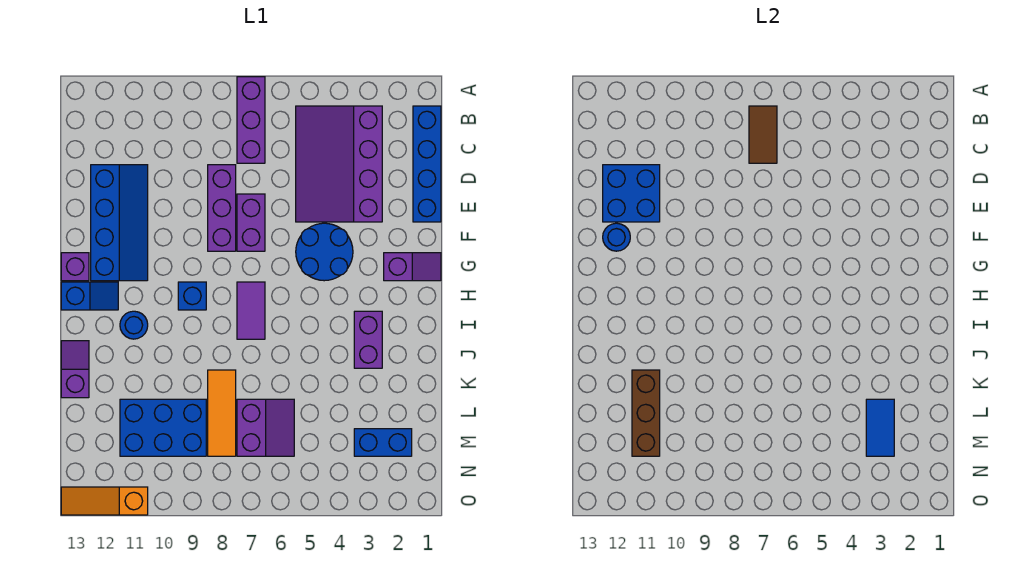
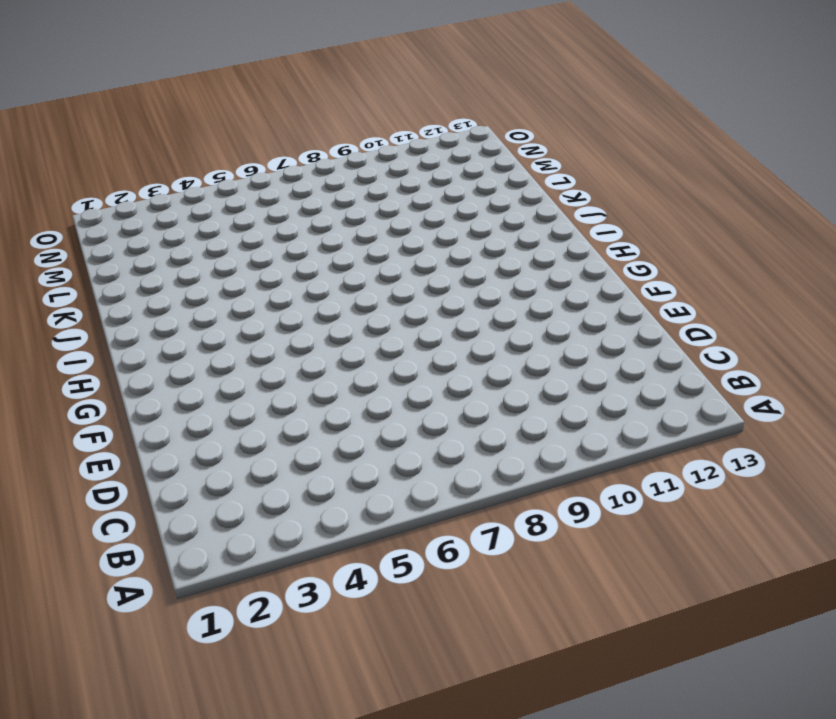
none -> purple brick A7:C7 level 1
none -> blue brick B1:E1 level 1
none -> purple slope B3:E5 level 1 top 3

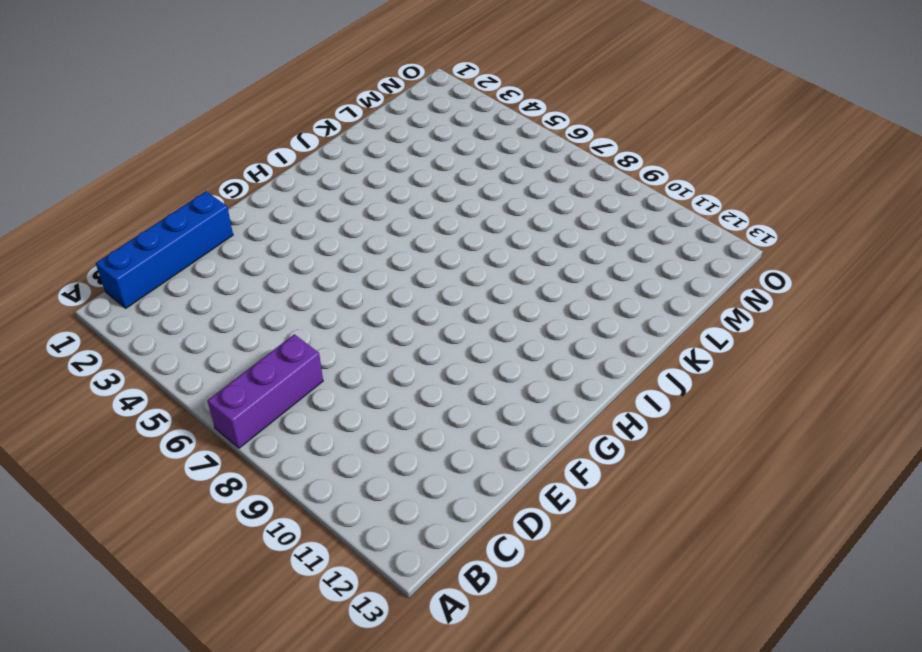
none -> purple slope B3:E5 level 1 top 3
none -> purple brick D8:F8 level 1
none -> blue slope D11:G12 level 1 top 12

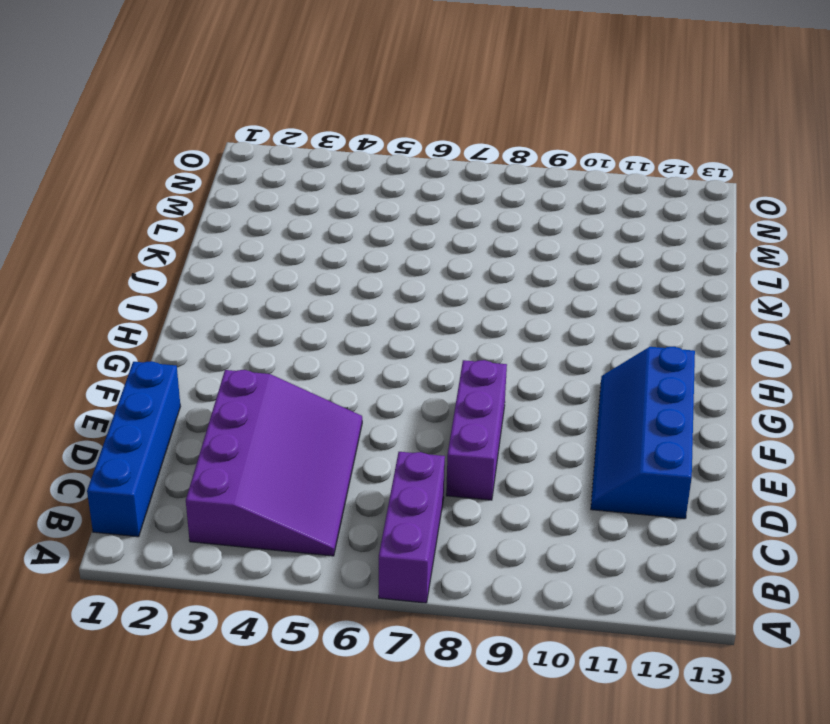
none -> purple brick E7:F7 level 1
none -> blue round brick F4:G5 level 1
none -> purple slope G1:G2 level 1 top 2

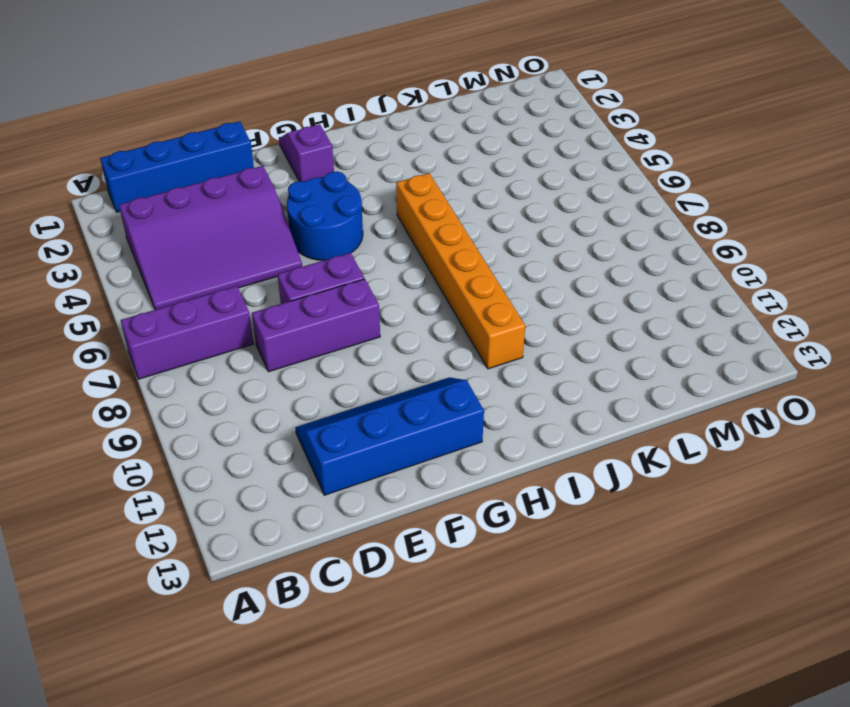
orange brick I5:I10 level 1 -> purple tile H7:I7 level 1
none -> purple brick G13 level 1
none -> blue brick H9 level 1
none -> blue slope H12:H13 level 1 top 13

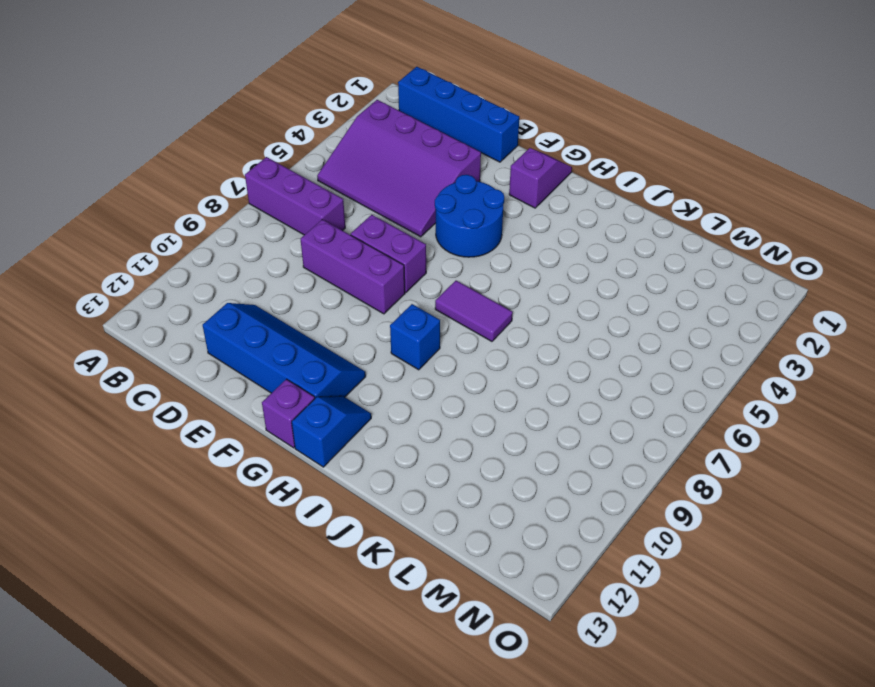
none -> purple brick I3:J3 level 1
none -> blue round brick I11 level 1
none -> purple slope J13:K13 level 1 top K

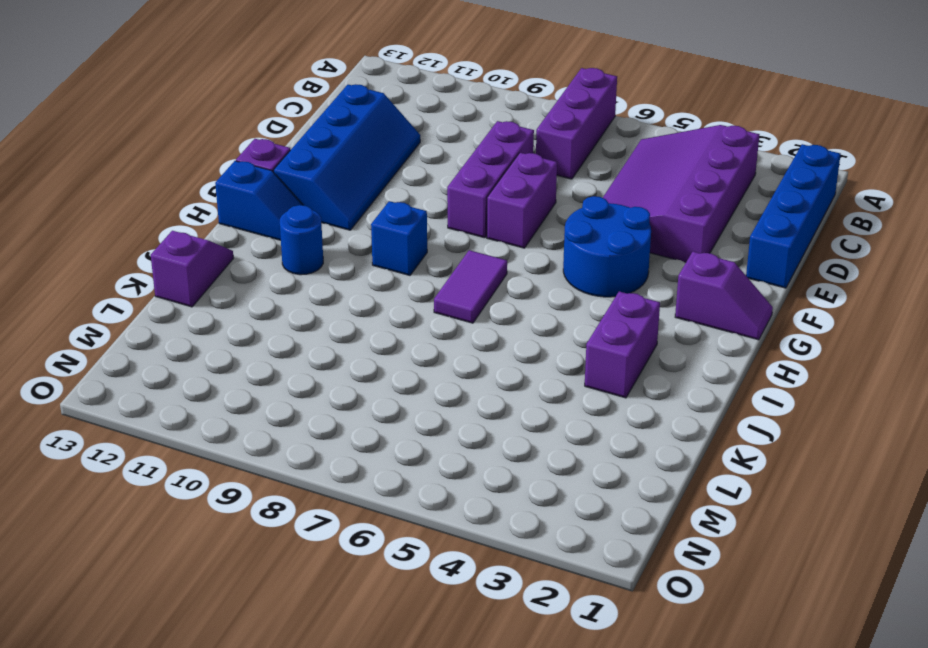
none -> orange tile K8:M8 level 1
none -> purple slope L6:M7 level 1 top 7
none -> blue brick L9:M11 level 1

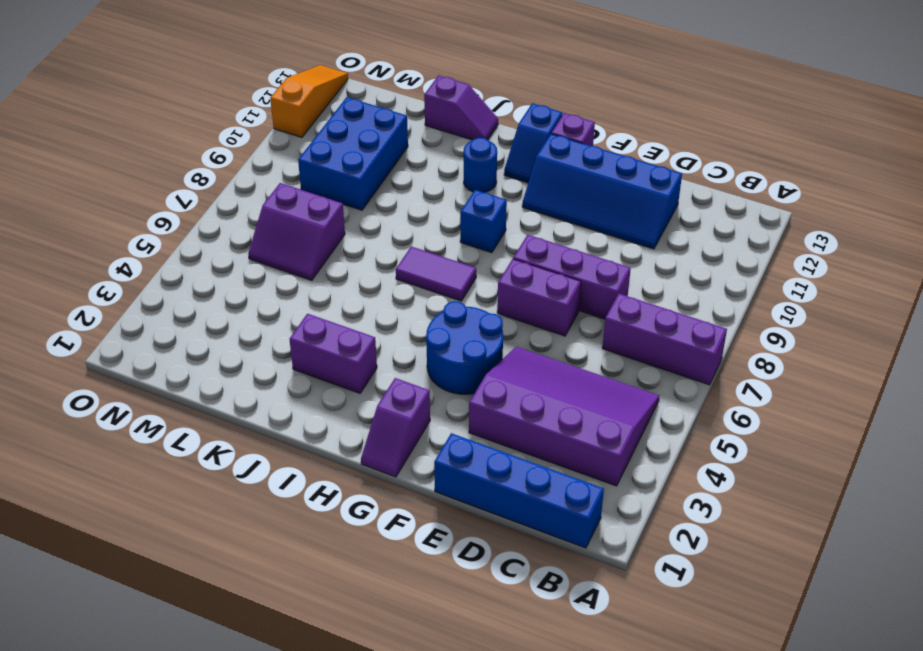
none -> orange tile K8:M8 level 1
none -> blue brick M2:M3 level 1
none -> brown tile B7:C7 level 2

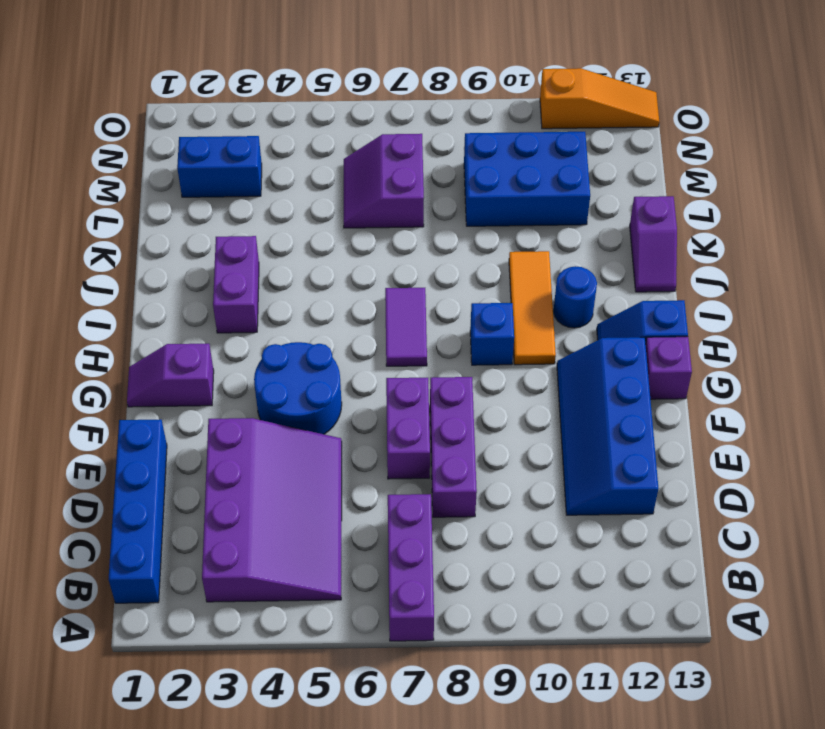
orange tile H10:J10 level 1 -> orange tile K8:M8 level 1
none -> brown tile B7:C7 level 2
none -> blue brick D11:E12 level 2
none -> blue round brick F12 level 2

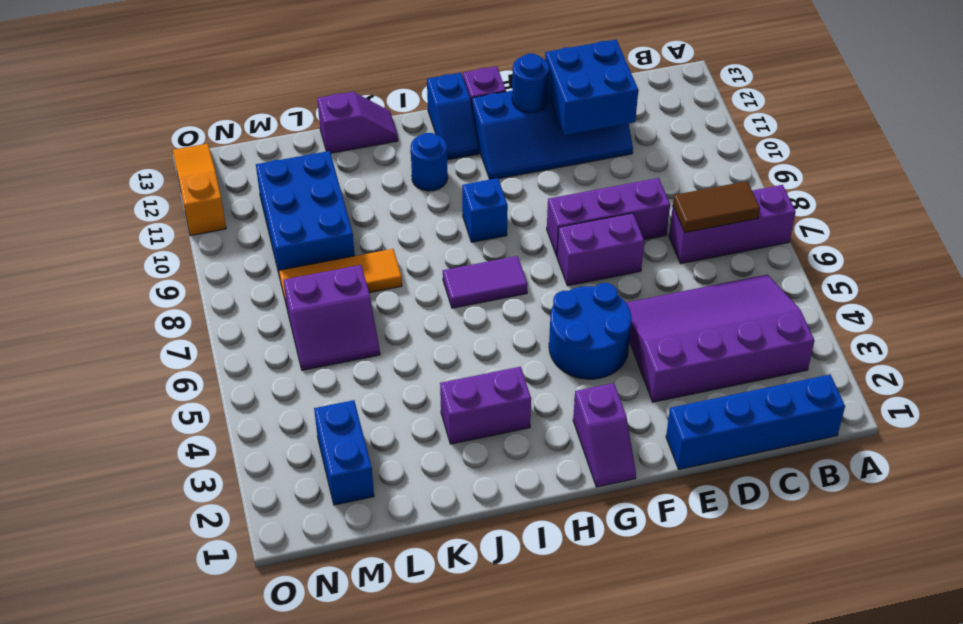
none -> brown brick K11:M11 level 2
none -> blue tile L3:M3 level 2

